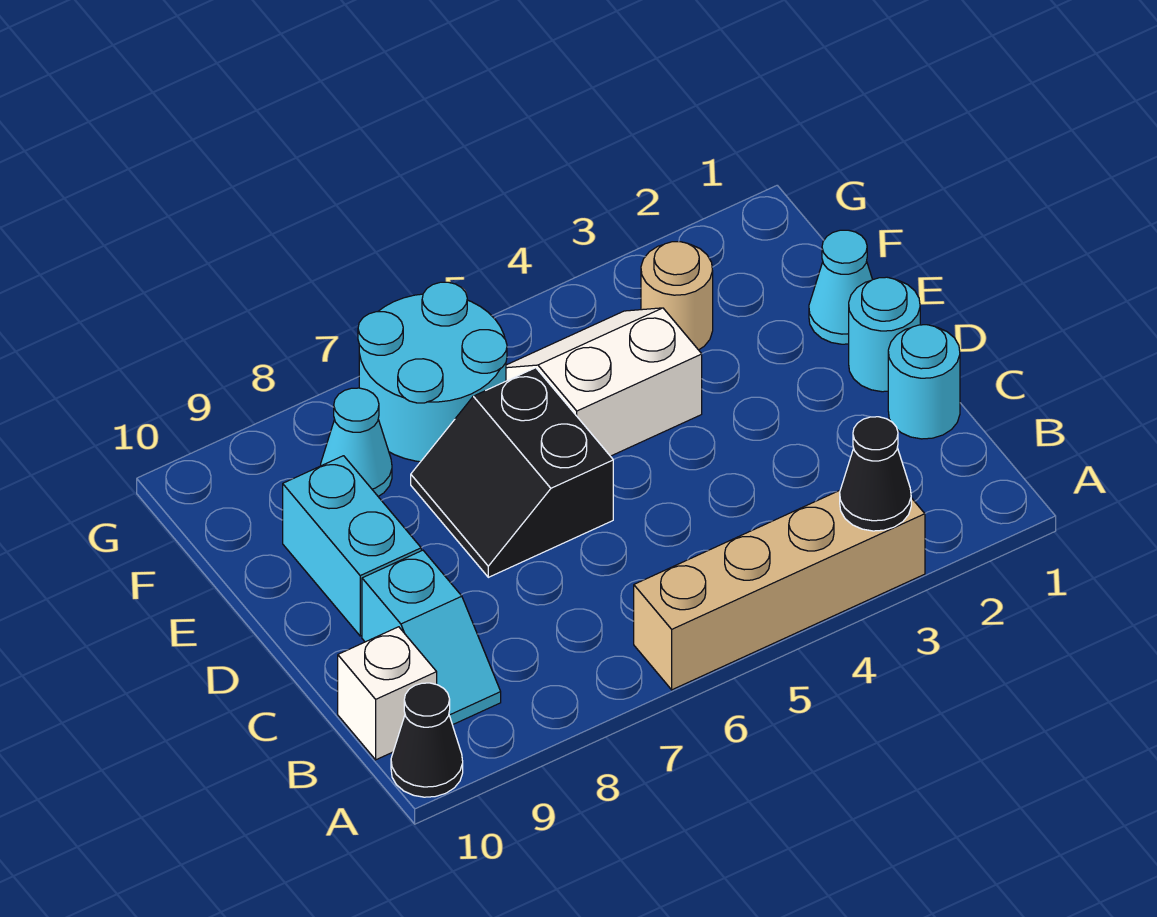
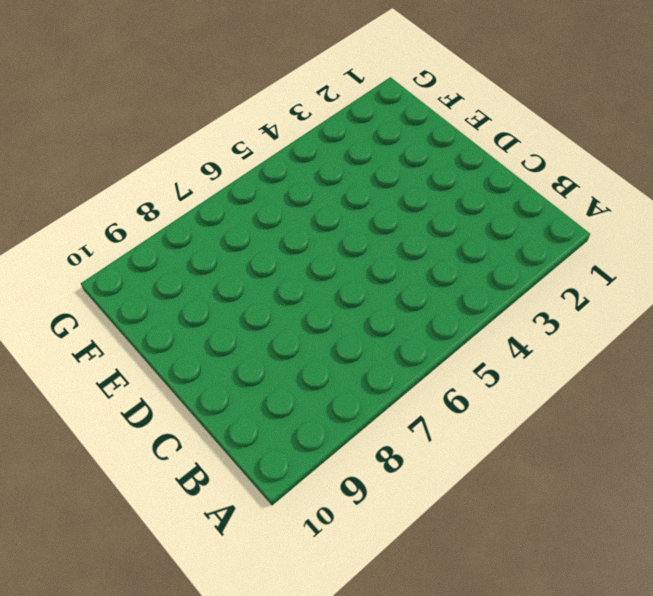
none -> tan brick A3:A6 level 1
none -> black cone A10 level 1
none -> cyan slope B9:C9 level 1 top C

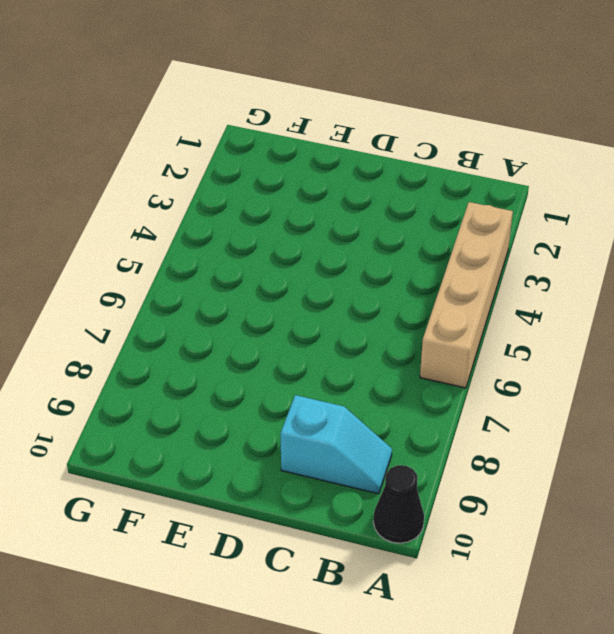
none -> white brick B10 level 1
none -> cyan round brick C1 level 1
none -> cyan round brick D1 level 1

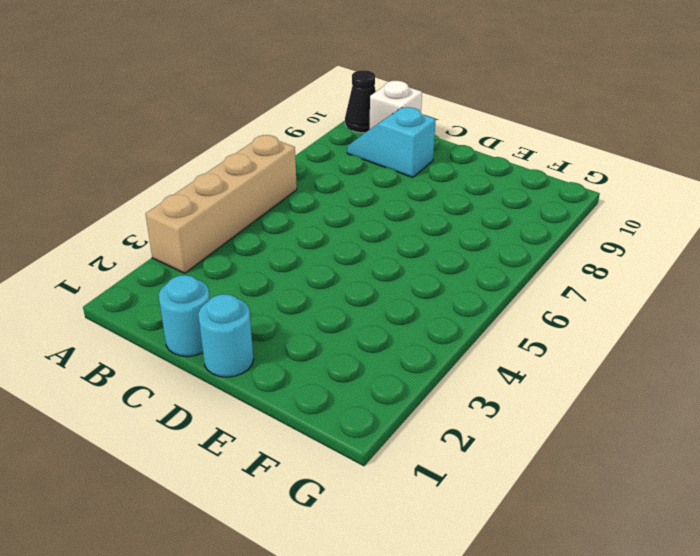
none -> black slope D6:E7 level 1 top 6
none -> cyan brick D9:E9 level 1
none -> cyan cone E1 level 1

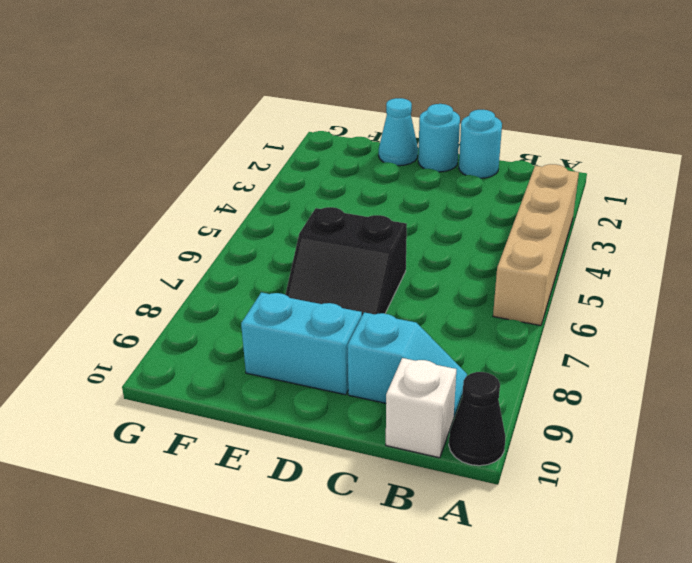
none -> white slope E4:F5 level 1 top E
none -> tan round brick F3 level 1
none -> cyan round brick F6:G7 level 1

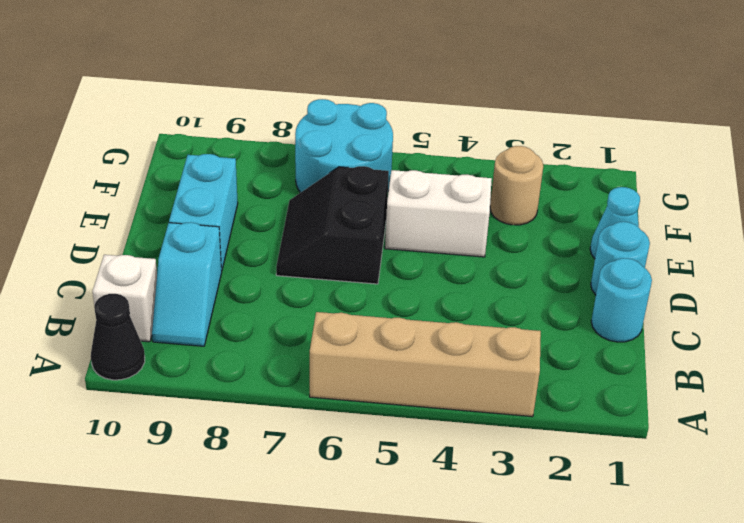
none -> cyan cone F8 level 1
none -> black cone A3 level 2

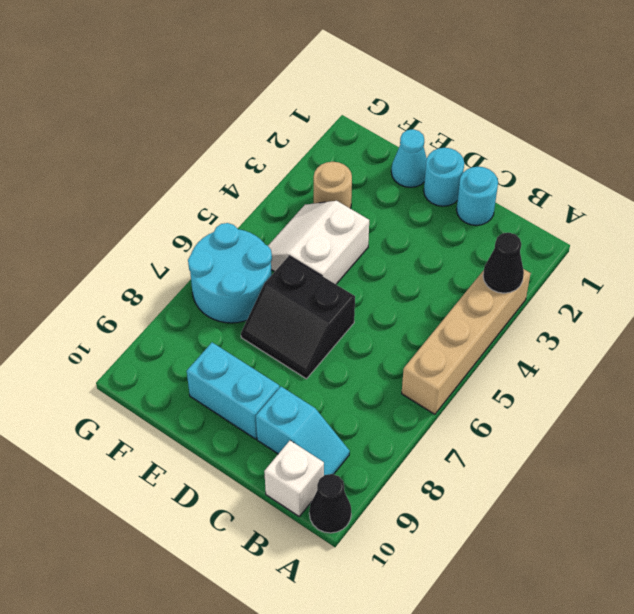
none -> cyan cone F8 level 1

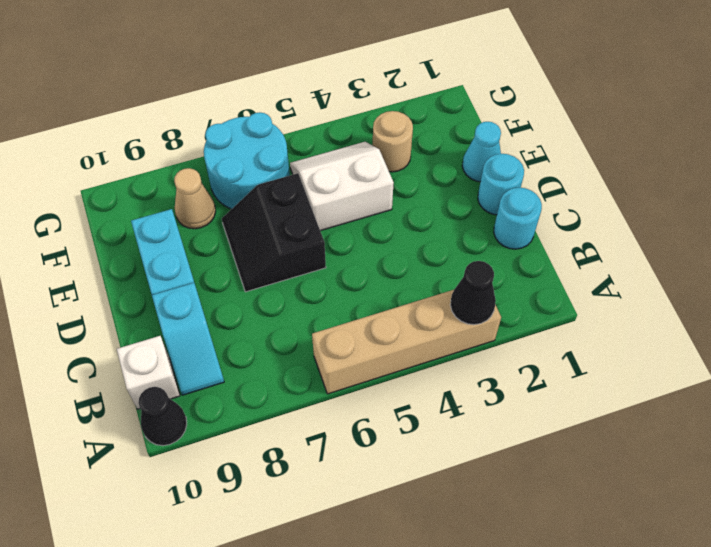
tan cone F8 level 1 -> cyan cone F8 level 1

